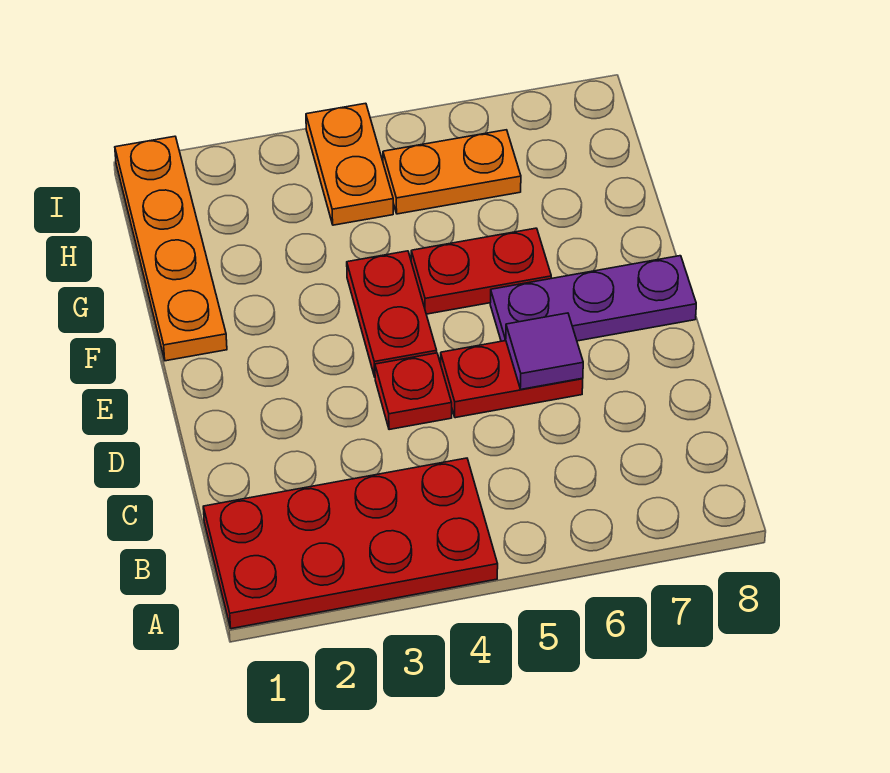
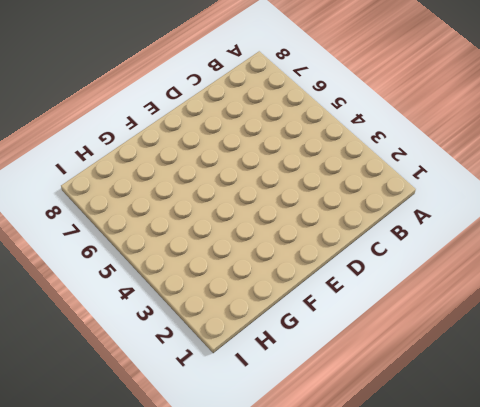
none -> red plate A1:B4 level 1
none -> red plate D4 level 1

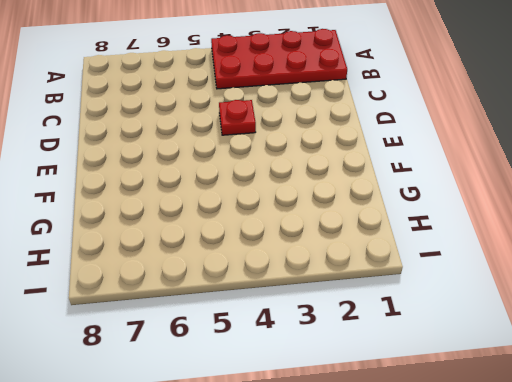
none -> red plate D5:D6 level 1
none -> red plate E4:F4 level 1

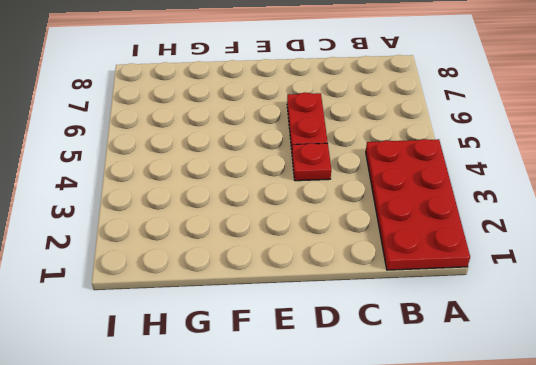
none -> red plate E4:F4 level 1
none -> purple plate E6:E8 level 1

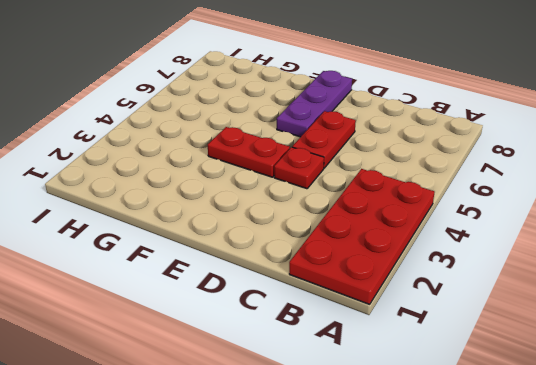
none -> orange plate F1:I1 level 1
none -> red plate F5:F6 level 1

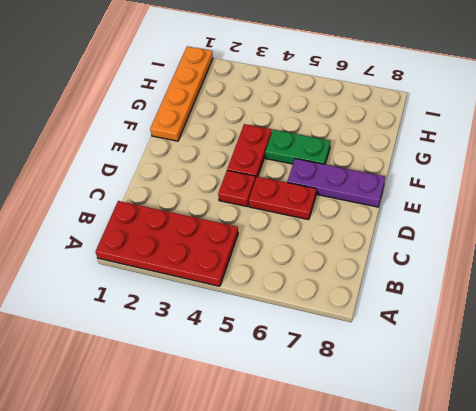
green plate F5:F6 level 1 -> red plate F5:F6 level 1
none -> orange plate H4:I4 level 1
none -> orange plate H5:H6 level 1

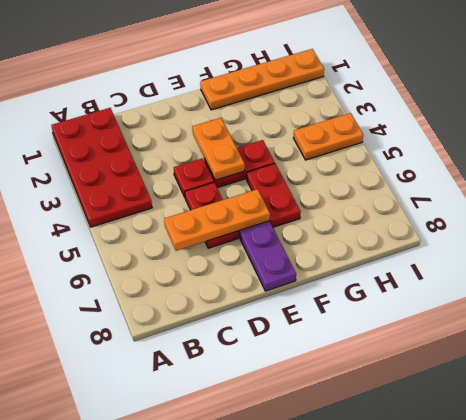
orange plate C6:E6 level 2 -> purple tile D6 level 2
orange plate E3:E4 level 2 -> orange plate H5:H6 level 1

